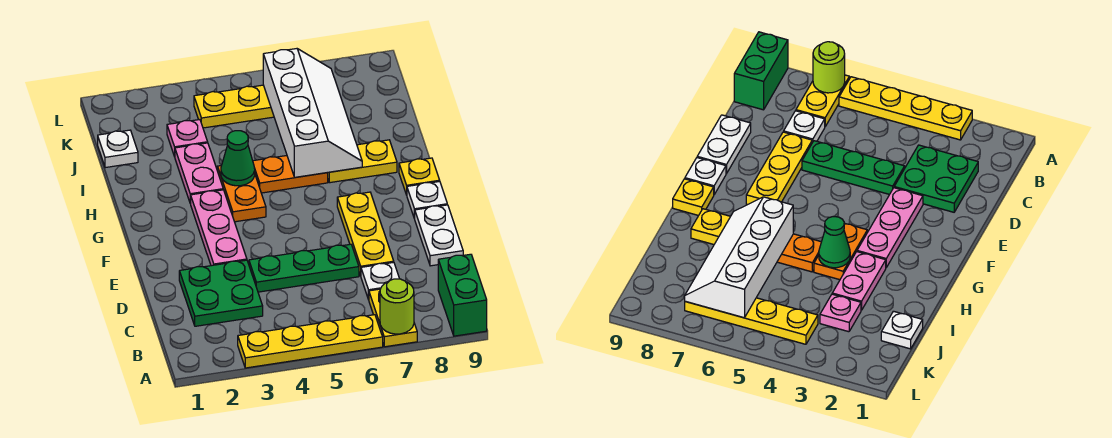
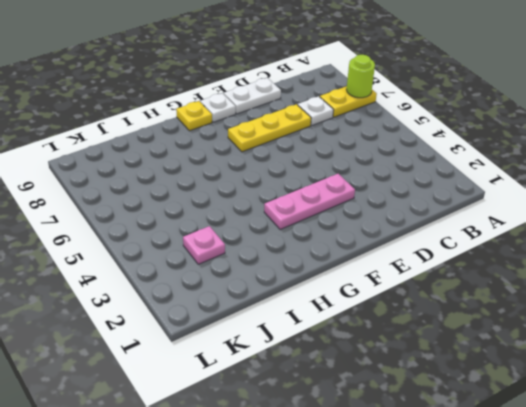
none -> yellow plate A3:A6 level 1
none -> green brick A9:B9 level 1
none -> green plate C2:D3 level 1

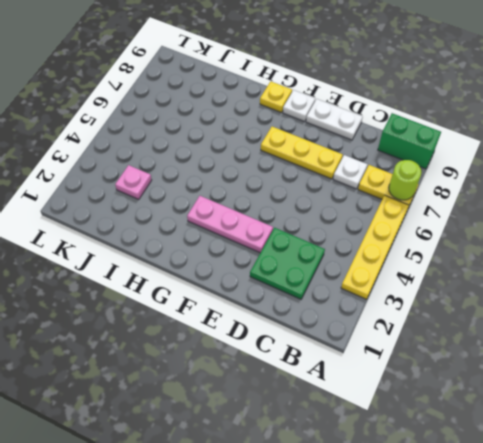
none -> green plate D4:D6 level 1
none -> orange plate G4:H4 level 1
none -> pink plate H3:I3 level 1

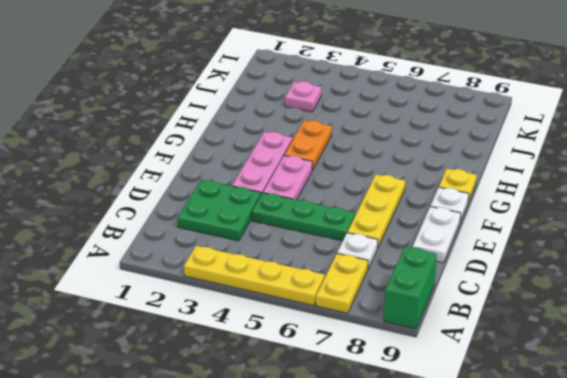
pink plate E4:F4 level 1 -> pink plate H3:I3 level 1
none -> orange plate H5:H6 level 1
none -> yellow plate H7:H8 level 1
none -> white plate J1 level 1

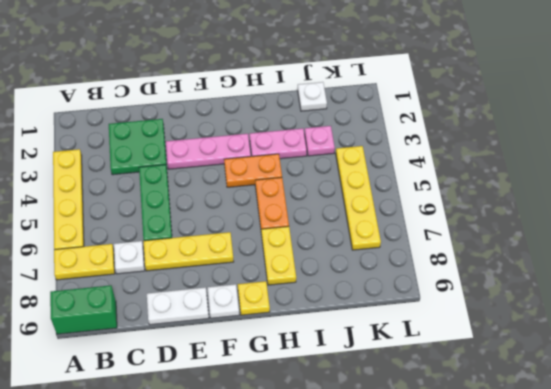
none -> lime round brick A7 level 2
none -> green cone H4 level 2
none -> white slope H6:K7 level 2 top 6

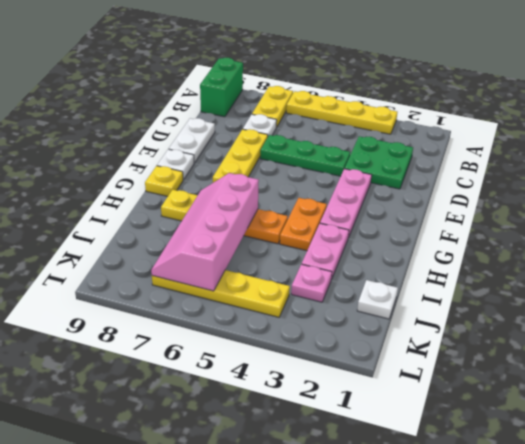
pink slope H6:K7 level 2 top 6 -> white slope H6:K7 level 2 top 6
none -> lime round brick A7 level 2
none -> green cone H4 level 2

